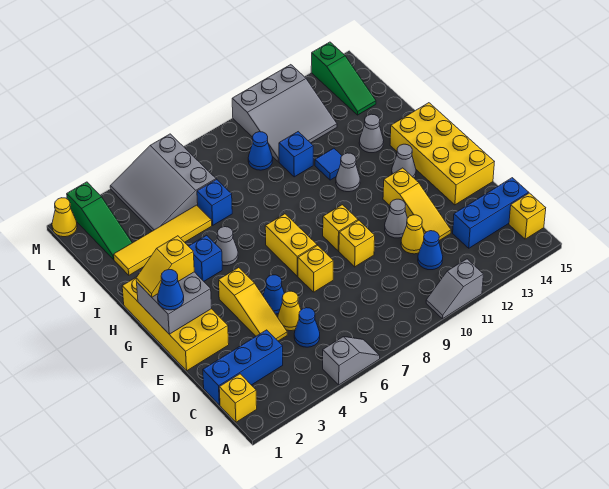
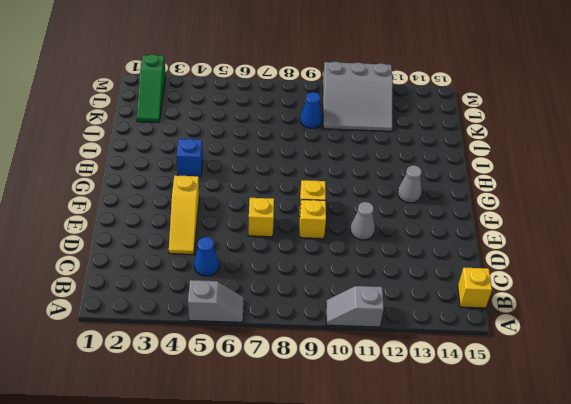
none -> yellow brick B1 level 1
none -> blue brick C1:C3 level 1
none -> blue cone C11 level 1
none -> blue brick C13:C15 level 1

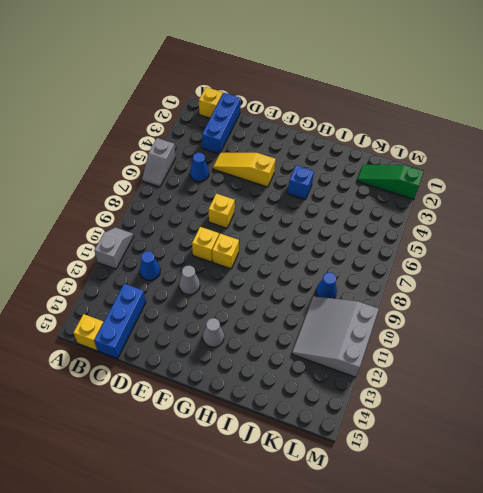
none -> yellow cone D5 level 1
none -> yellow cone D11 level 1
none -> yellow slope D12:F12 level 1 top F
none -> yellow brick E1:H2 level 1

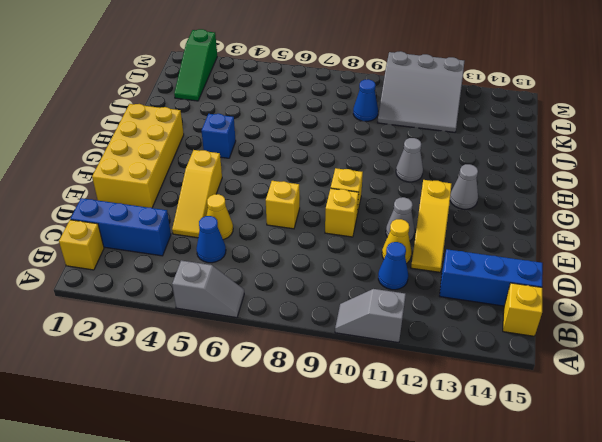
none -> blue cone E5 level 1
none -> yellow brick E14:H15 level 1
none -> yellow brick F7:G7 level 1
none -> grey cone H5 level 1

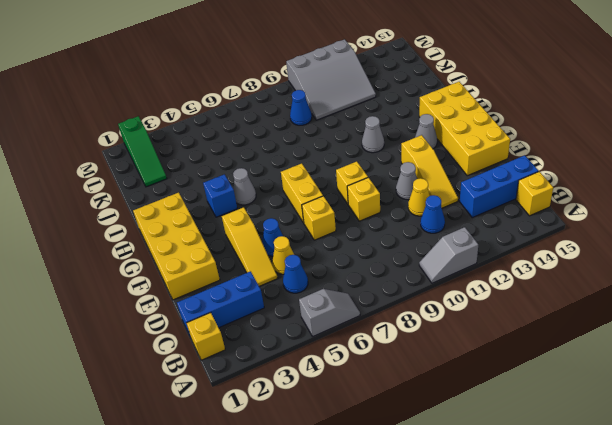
none -> blue tile I11 level 1
none -> grey cone I13 level 1
none -> yellow tile J2:J5 level 1
none -> blue brick J6 level 1

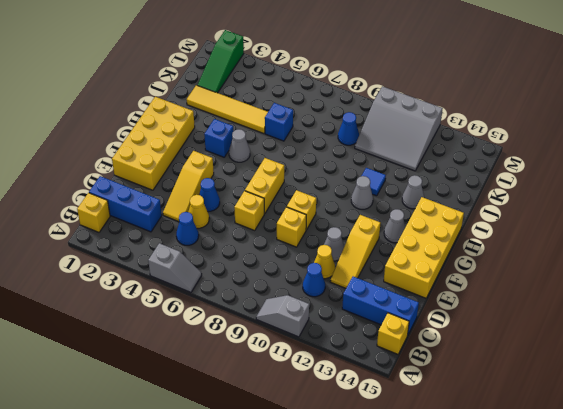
none -> blue brick J10 level 1
none -> grey slope K4:M6 level 1 top 6
none -> green slope K14:M14 level 1 top M
none -> yellow cone M1 level 1

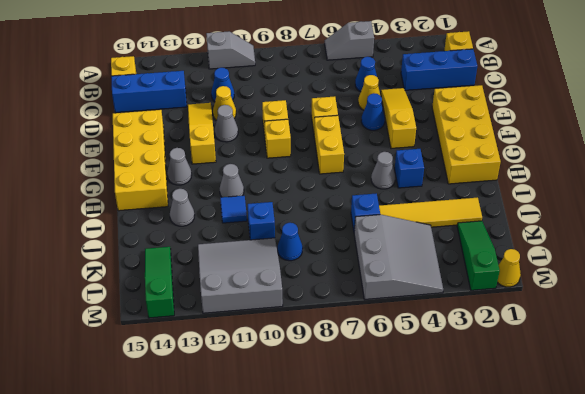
none -> grey brick F1:G2 level 2
none -> blue cone F1 level 3
none -> yellow slope G1:G2 level 3 top 2

